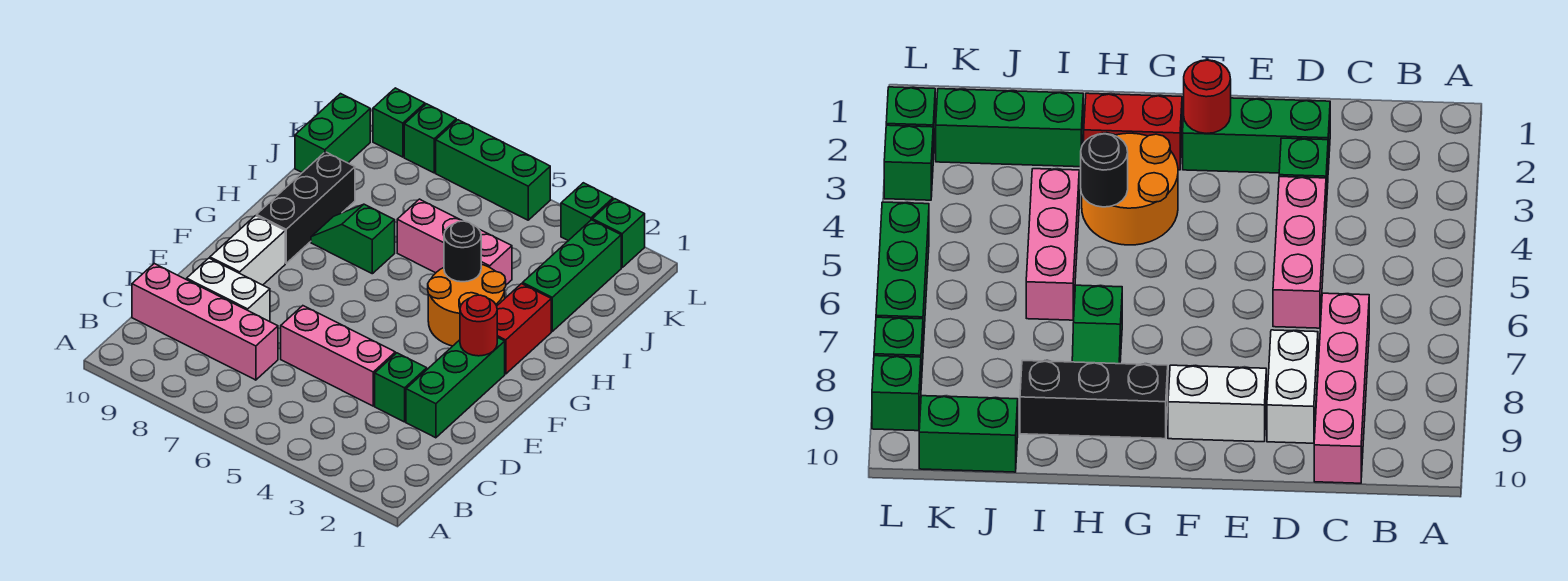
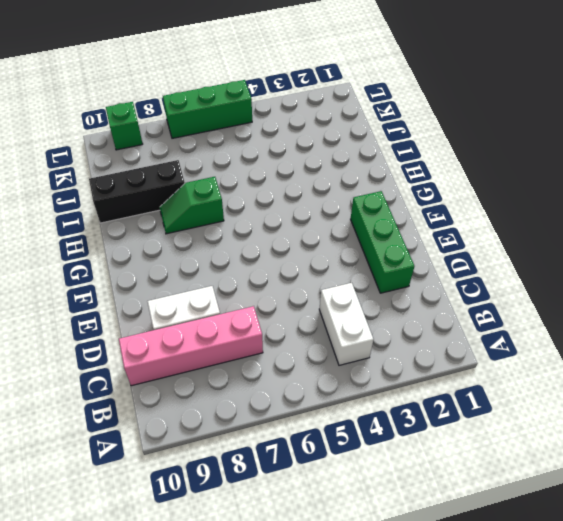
white brick B4:C4 level 1 -> white brick E9:F9 level 1
black brick I8:I10 level 1 -> black brick G9:I9 level 1
none -> green brick D3 level 1
none -> pink brick D4:D6 level 1
none -> red brick G2:H2 level 1

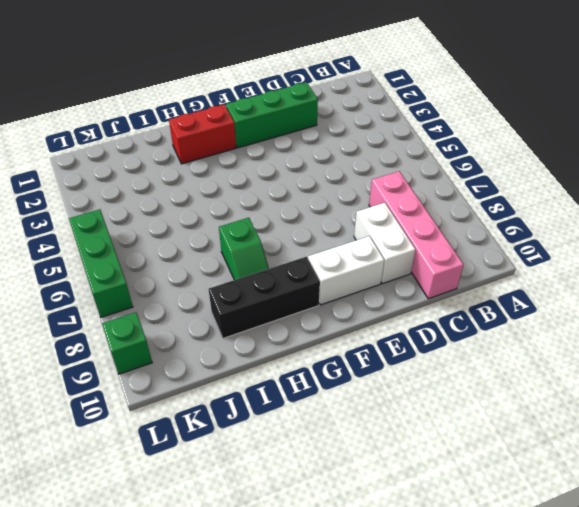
none -> green brick D3 level 1
none -> pink brick D4:D6 level 1
none -> orange round brick G3:H4 level 1

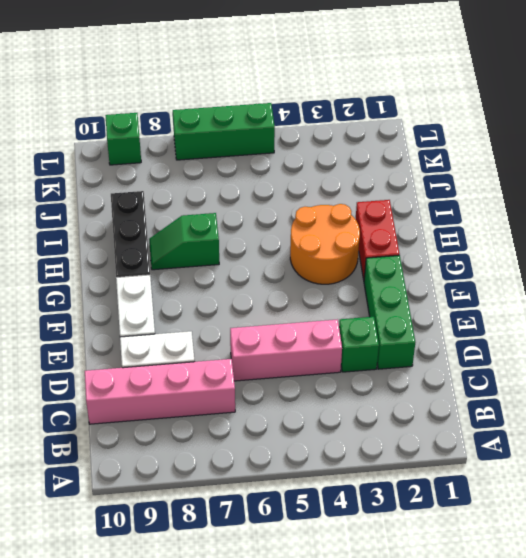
none -> green brick I2:K2 level 1
none -> pink brick I4:I6 level 1
none -> green brick J10:K10 level 1

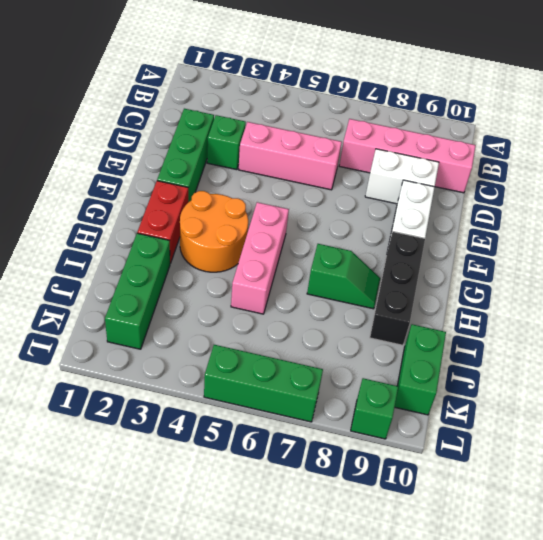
pink brick G5:I5 level 1 -> pink brick I4:I6 level 1
none -> green brick L2 level 1
none -> green brick L3 level 1
none -> green brick L8 level 1

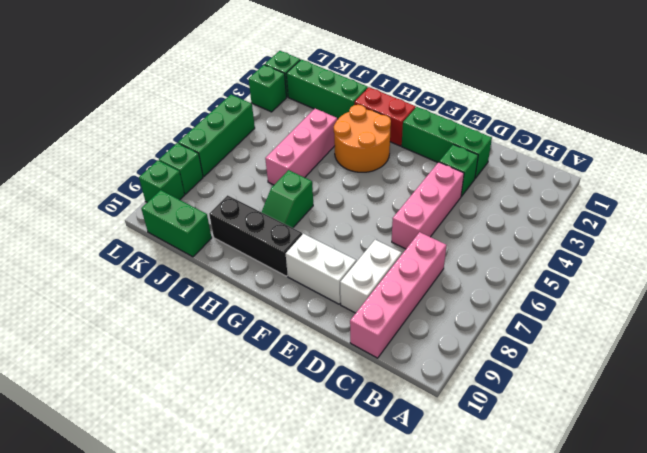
none -> red round brick F2 level 2
none -> black round brick H4 level 2

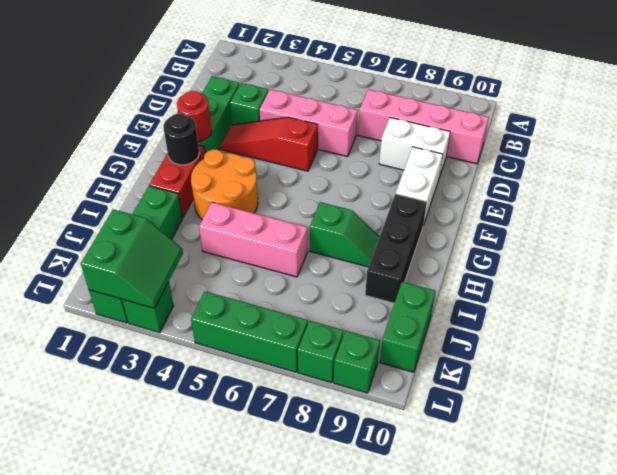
red slope E3:E5 level 1 top 5 -> none
black round brick G2 level 2 -> black round brick H4 level 2
green slope K2:L3 level 2 top 2 -> none

